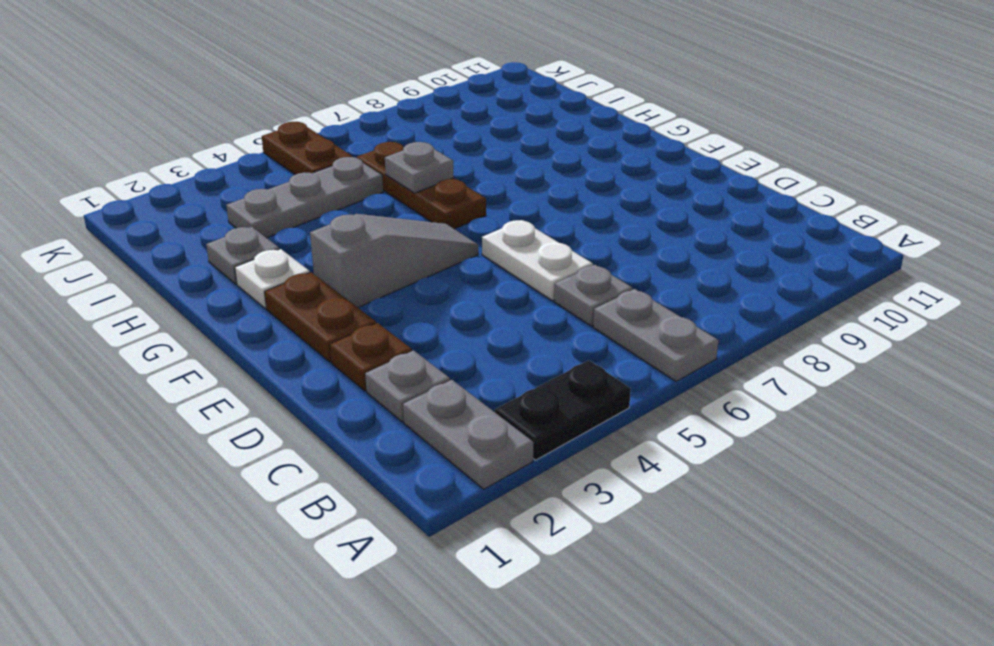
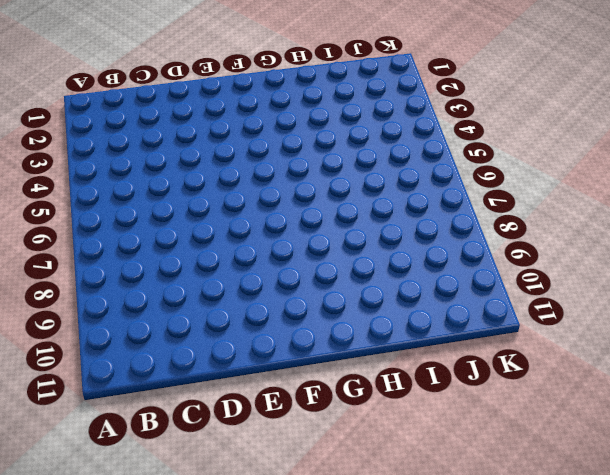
none -> grey plate A2:B2 level 1
none -> black plate A3:A4 level 1
none -> grey plate A6:B6 level 1

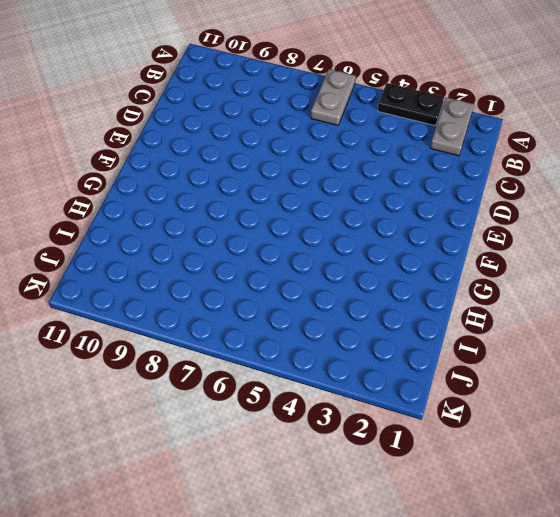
none -> grey plate C2 level 1
none -> grey plate C6 level 1
none -> brown plate D2 level 1

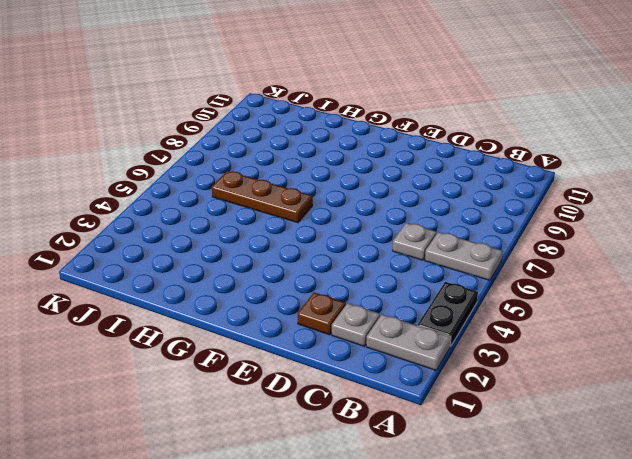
none -> white plate D6:E6 level 1
none -> brown plate E2:F2 level 1
none -> grey slope F3:F5 level 1 top 3

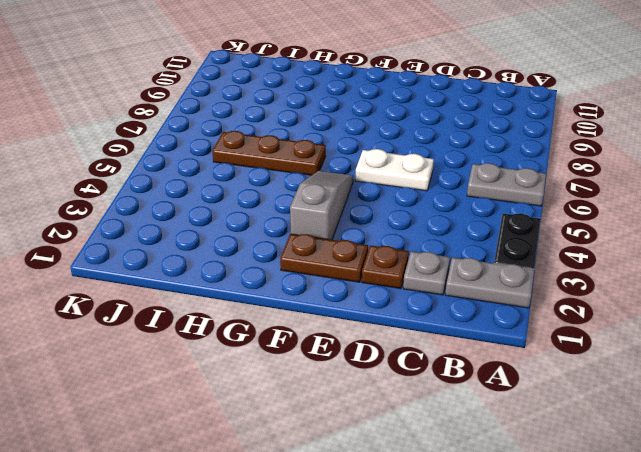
none -> grey plate C6 level 1
none -> white plate G2 level 1
none -> grey plate H2 level 1

